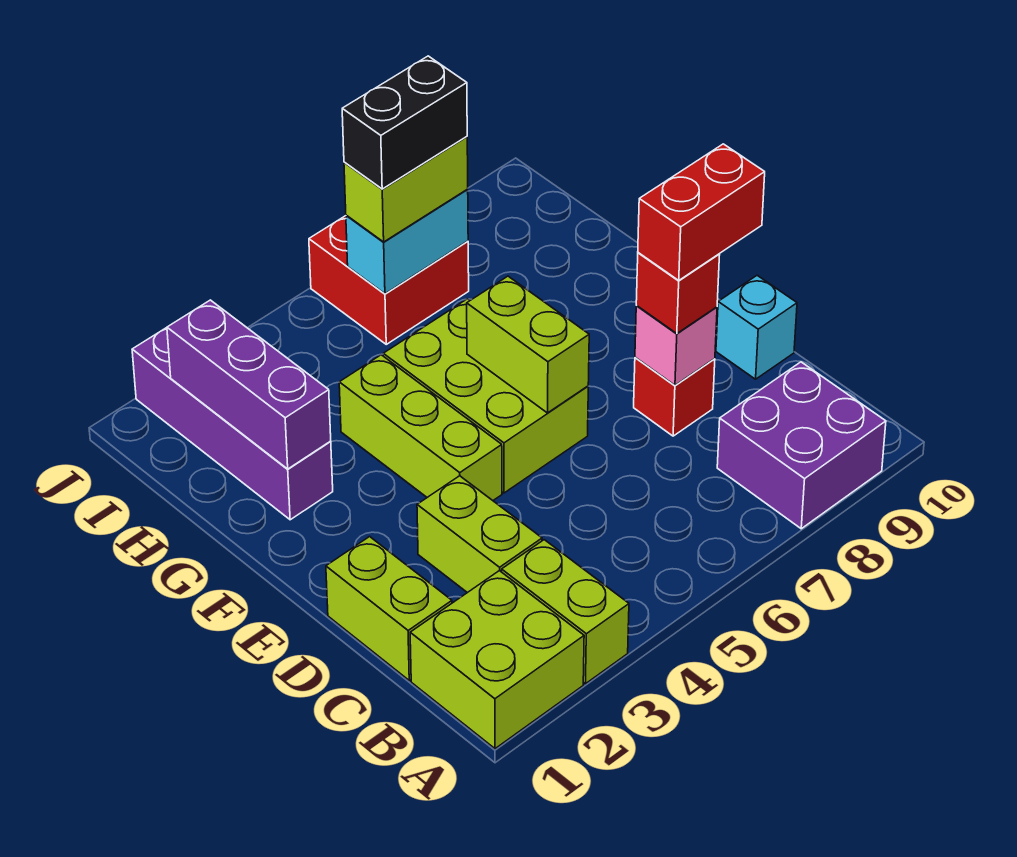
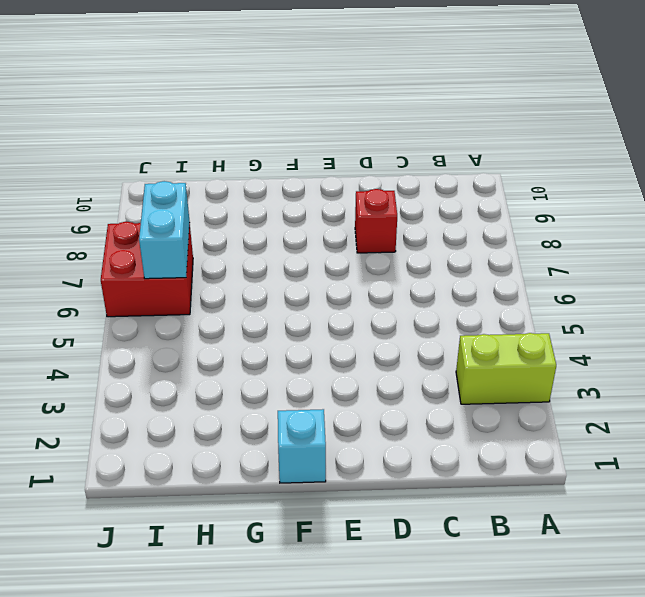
cyan brick F1 level 1 -> cyan brick D10 level 1
none -> lime brick A1:B2 level 1
none -> purple brick A8:B9 level 1
none -> lime brick C1:D1 level 1

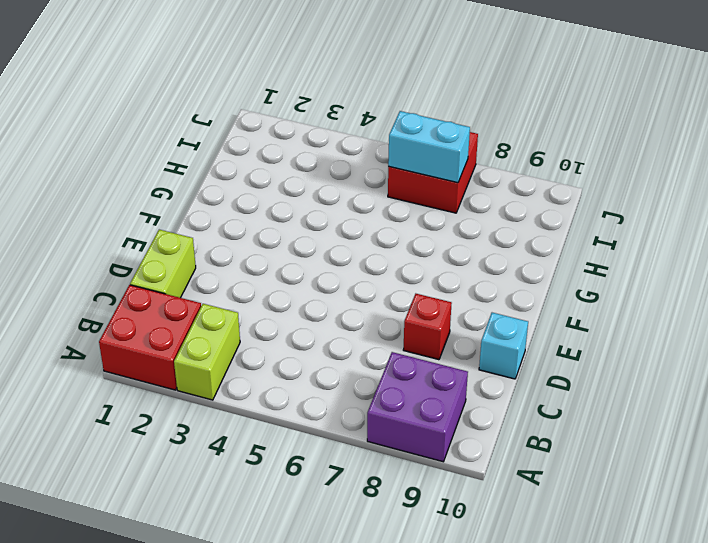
red brick A1:B2 level 1 -> lime brick A1:B2 level 1
none -> lime brick C3:D3 level 1
none -> lime brick E4:G4 level 1
none -> lime brick E5:G6 level 1

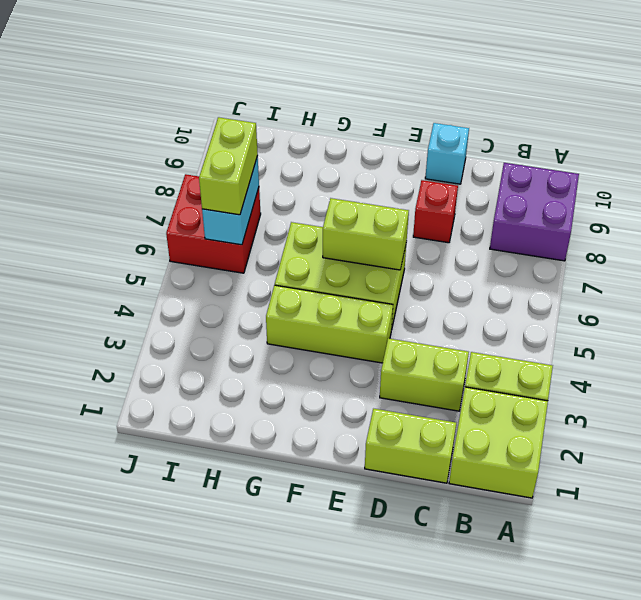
none -> purple brick G2:J2 level 1
none -> pink brick D8 level 2
none -> purple brick G2:I2 level 2

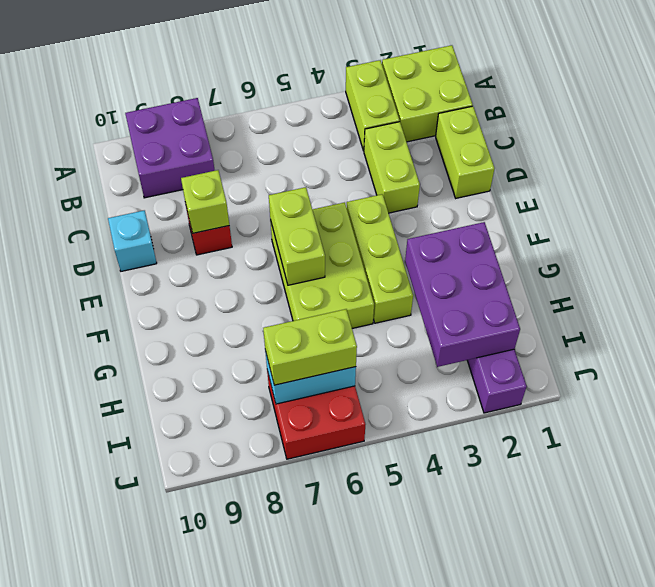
lime brick D8 level 2 -> pink brick D8 level 2
purple brick G2:I3 level 2 -> purple brick G2:I2 level 2
none -> red brick D8 level 3
none -> red brick D8:D9 level 4
none -> black brick I6:I7 level 4

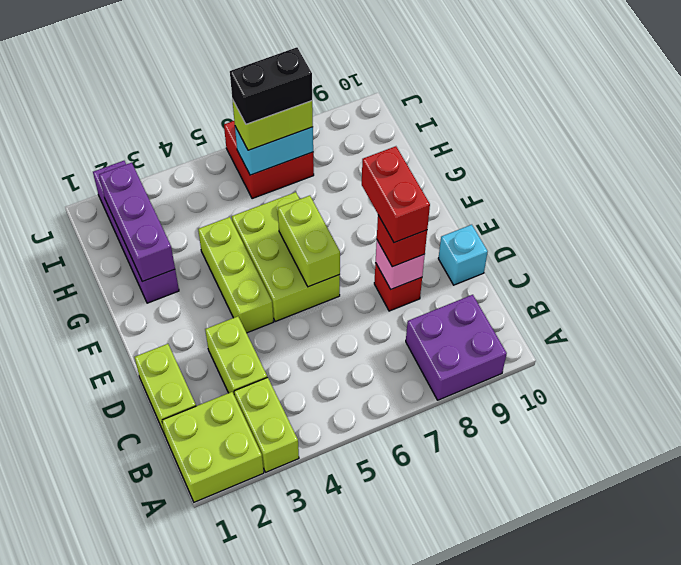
red brick D8:E8 level 4 -> red brick D8:D9 level 4

